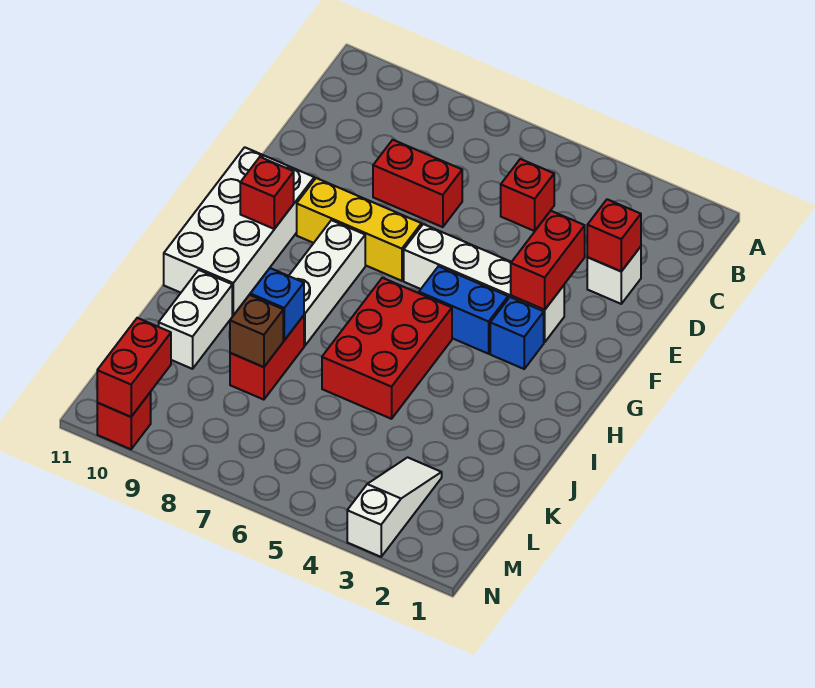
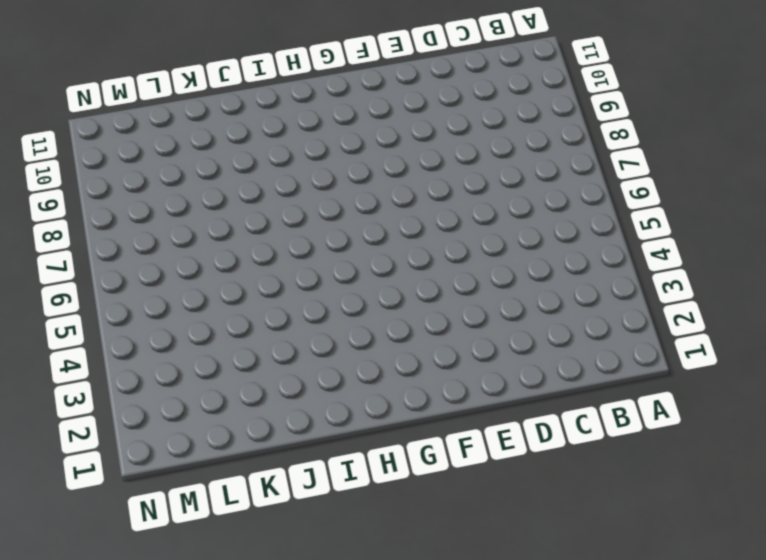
none -> red brick C5 level 1
none -> white brick D2 level 1
none -> red brick D7:D8 level 1

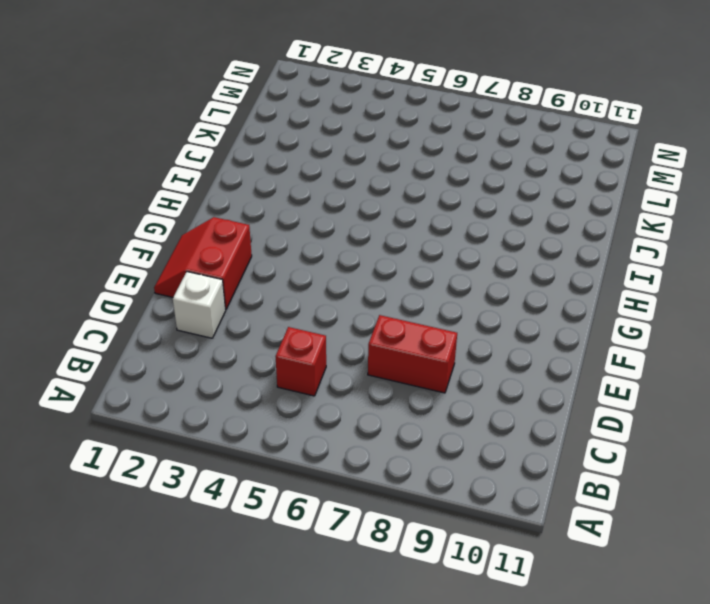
red slope E1:F2 level 1 top 2 -> none
none -> white brick F3:F6 level 1
none -> yellow brick F7:F9 level 1
none -> white brick F10:I11 level 1

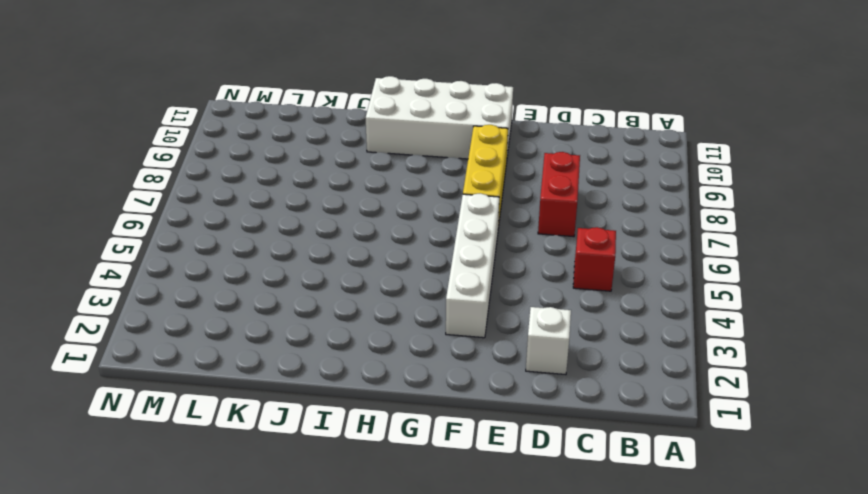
none -> blue brick G3 level 1
none -> blue brick G4:G5 level 1
none -> white brick G8:I8 level 1

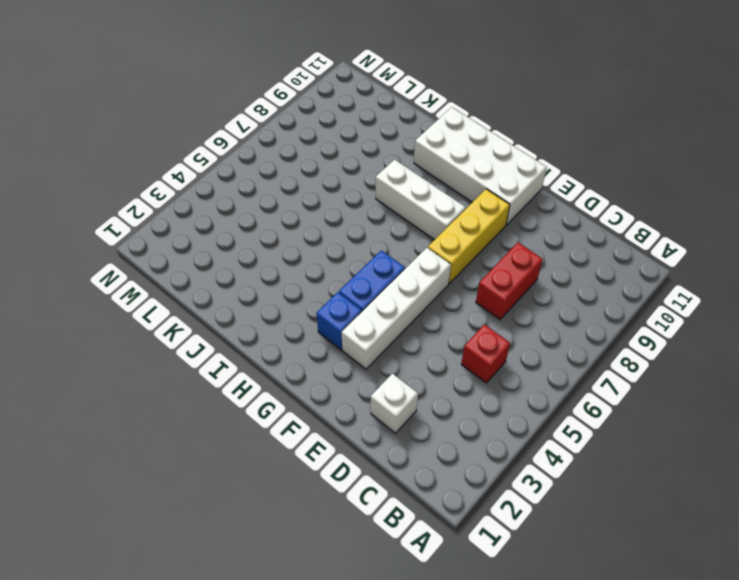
none -> red brick H5:J6 level 1
none -> red brick J8:K8 level 1
none -> white brick J10:K10 level 1

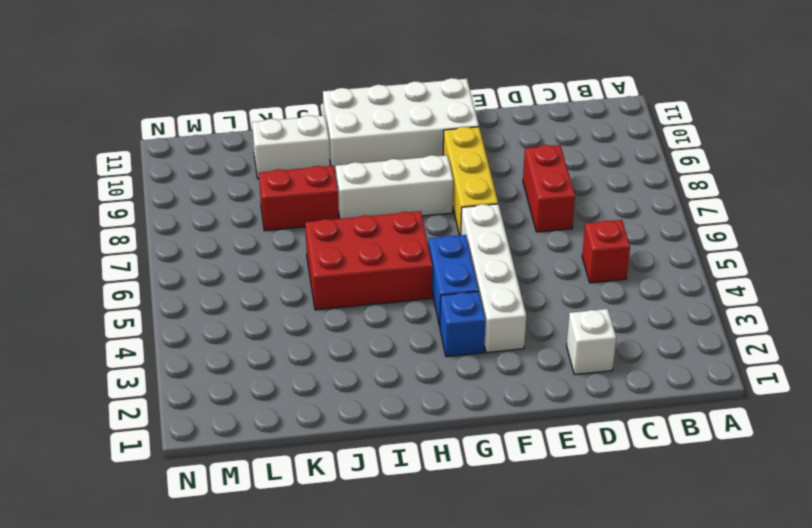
none -> white slope L3:N3 level 1 top N
none -> red brick N10 level 1
none -> red brick D2 level 2

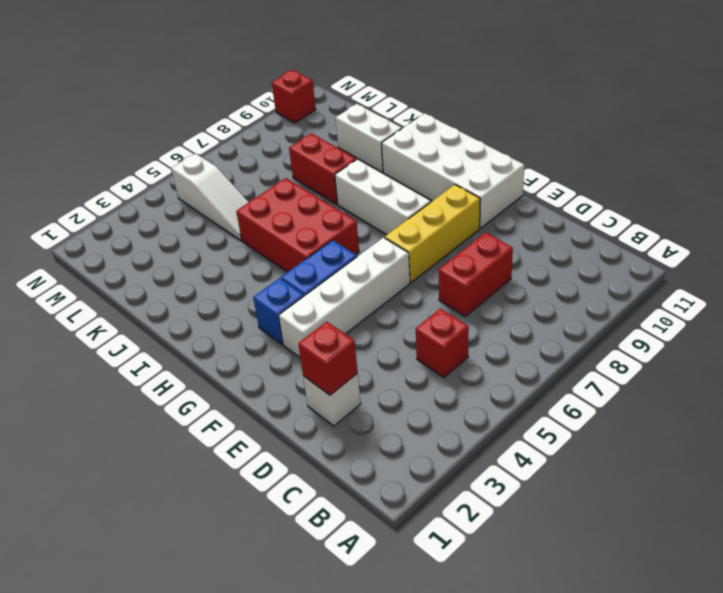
white slope K5:M5 level 1 top M -> white slope L3:N3 level 1 top N
none -> red brick E3:F3 level 2
none -> red brick G10 level 2
none -> blue brick J8 level 2

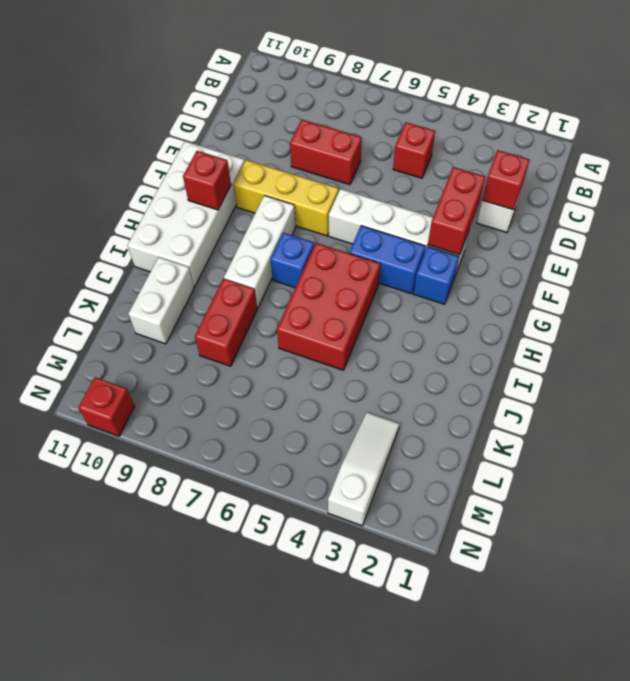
blue brick H7 level 1 -> blue brick J8 level 2
none -> brown brick K8 level 2
none -> red brick M10:N10 level 2

